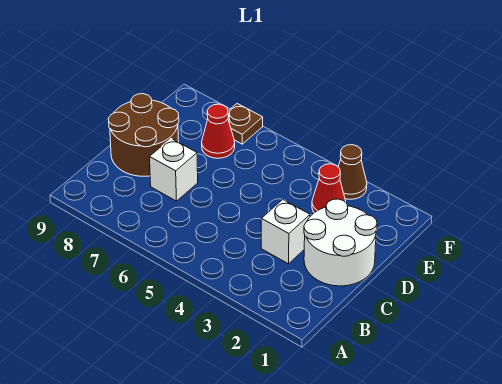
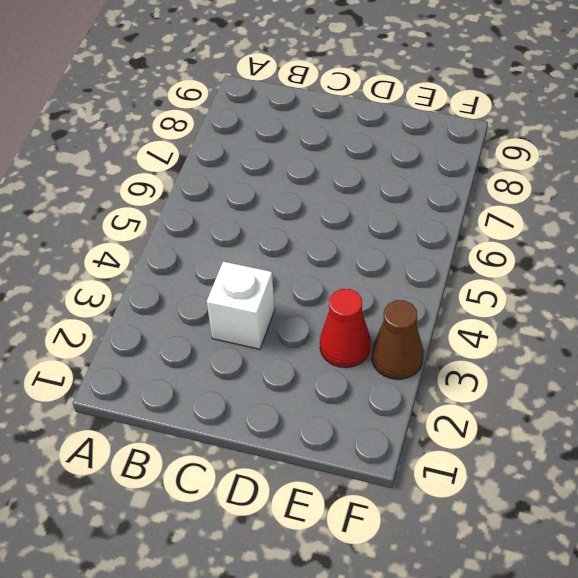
none -> white round brick C1:D2 level 1
none -> white brick C7 level 1

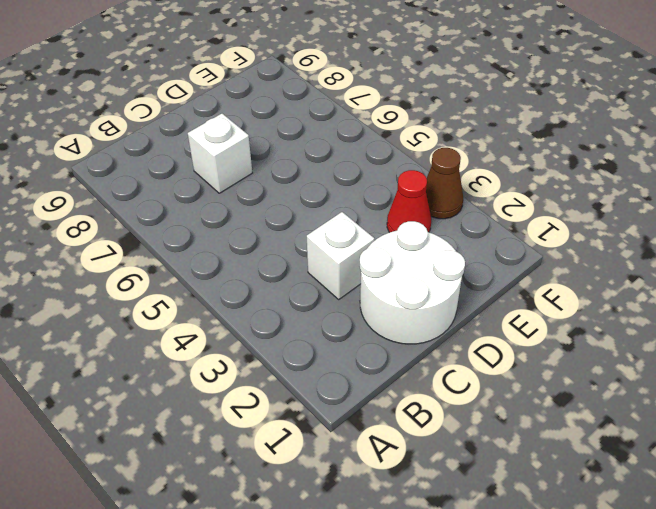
none -> brown round brick C8:D9 level 1
none -> red cone E7 level 1

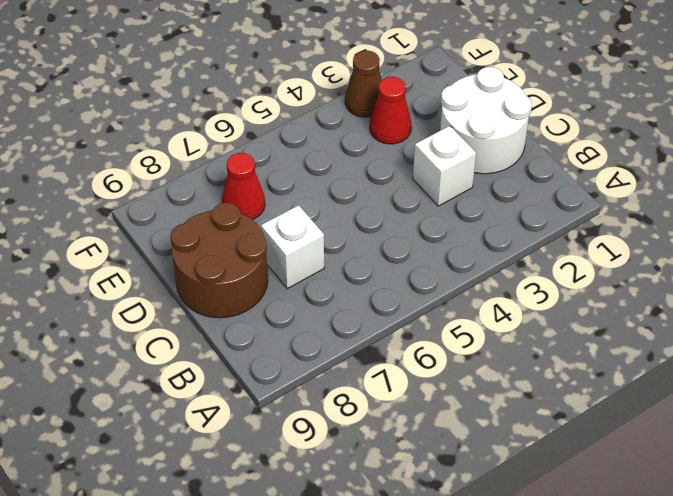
none -> brown plate F7 level 1

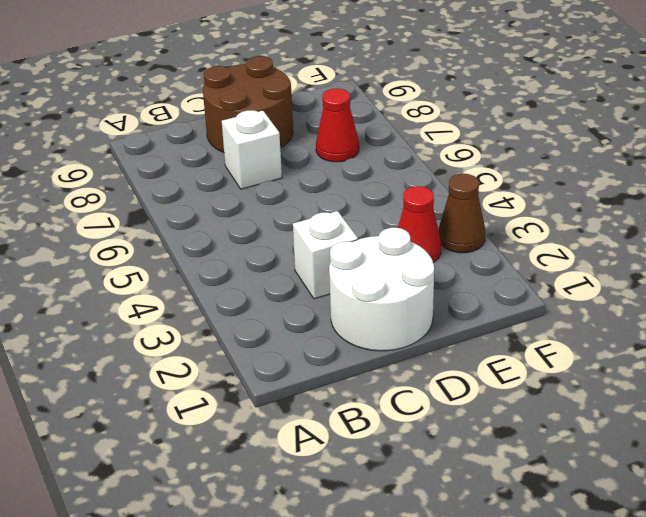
none -> brown plate F7 level 1

